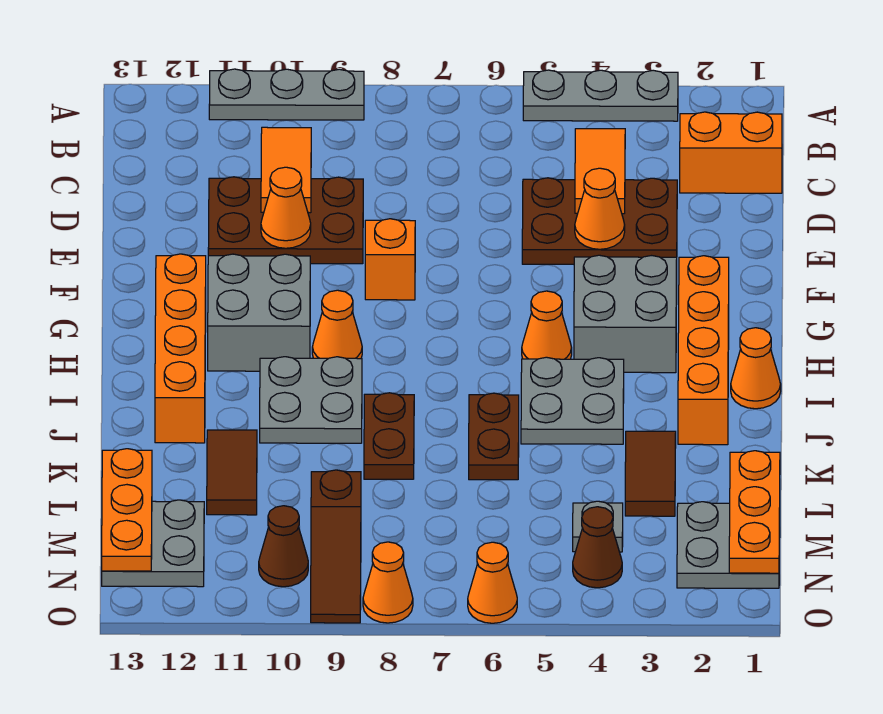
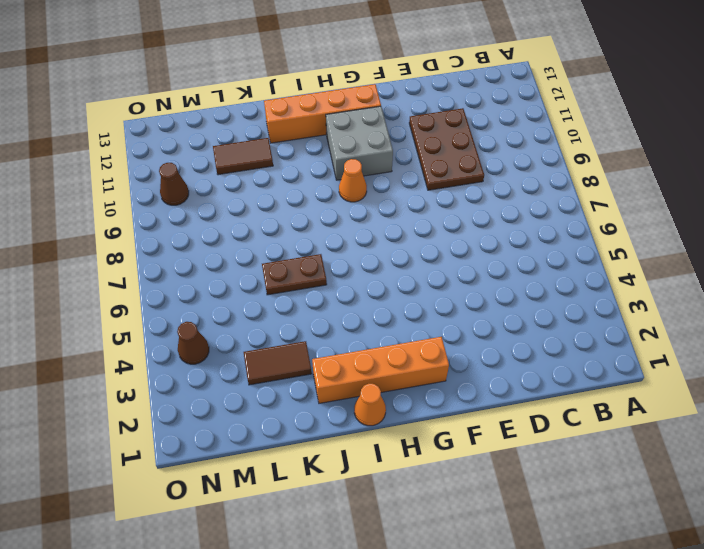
none -> grey plate A3:A5 level 1
none -> grey plate A9:A11 level 1
none -> orange brick C1:C2 level 1
none -> brown plate D3:E5 level 1

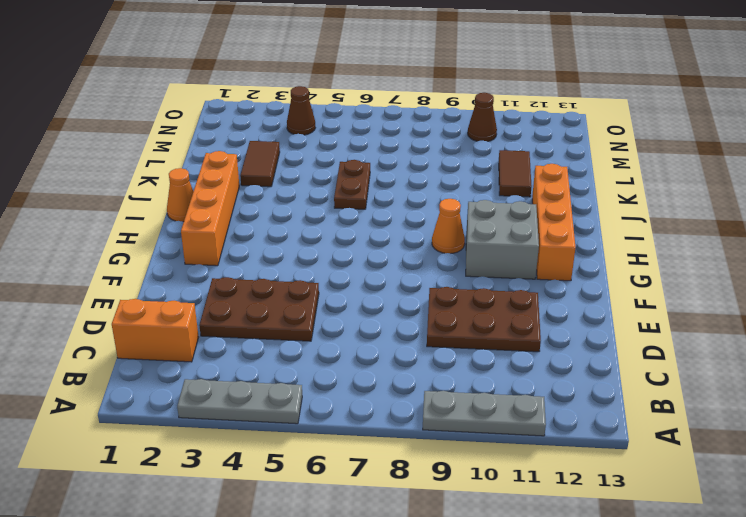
none -> orange brick F8 level 1
none -> grey brick G3:H4 level 1
none -> orange cone H5 level 1
none -> grey plate I4:J5 level 1

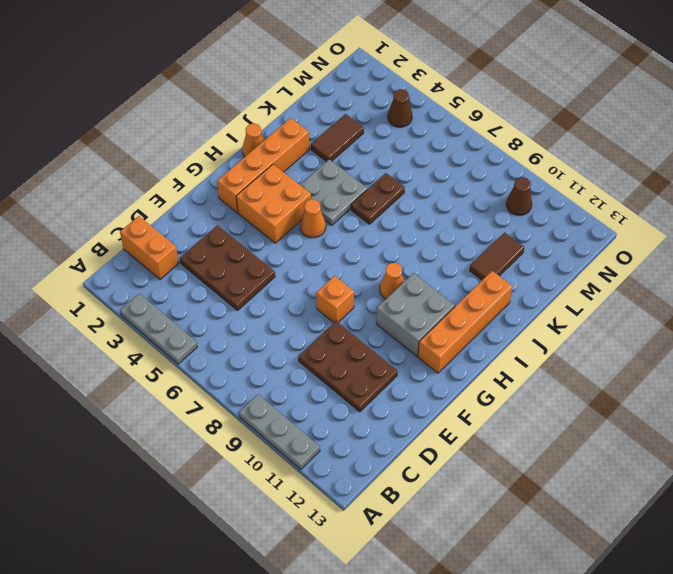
orange brick G3:H4 level 1 -> grey brick G3:H4 level 1
none -> grey plate I9:J10 level 1
none -> brown plate J8:K8 level 1
none -> grey plate M1:N2 level 1
none -> grey plate M4 level 1

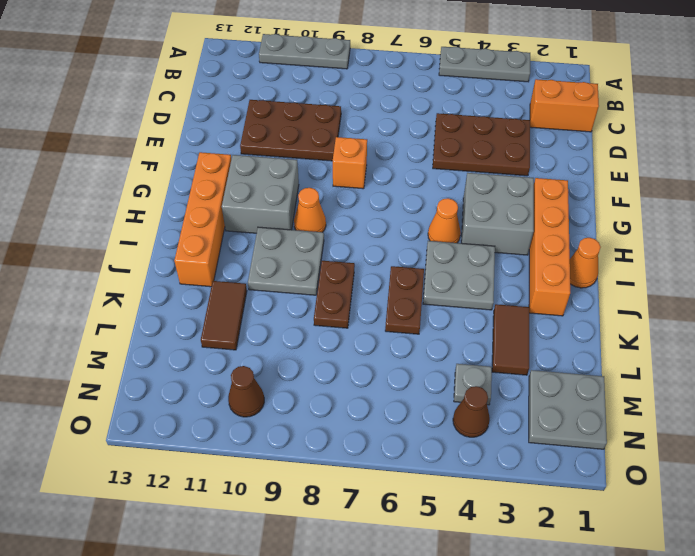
none -> brown slope M9:O9 level 1 top M
none -> grey plate M12:N13 level 1
none -> orange cone O6 level 1
none -> orange cone O8 level 1

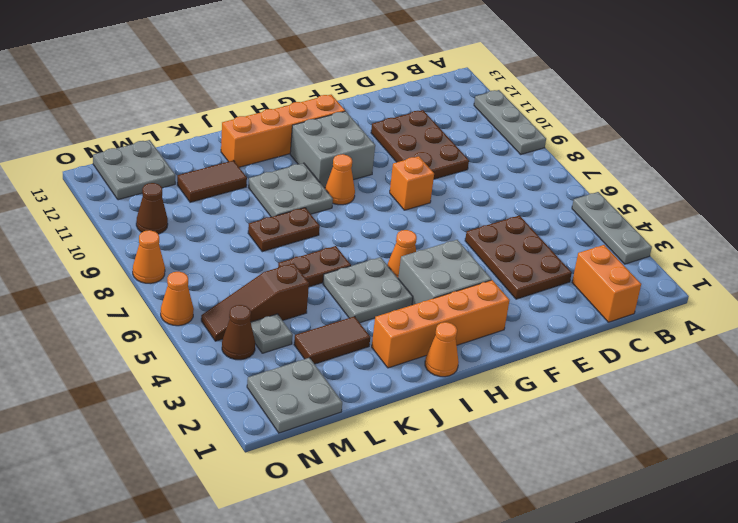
brown slope L5:N5 level 1 top L -> brown slope M9:O9 level 1 top M
none -> orange tile C4:D4 level 2
none -> orange tile C10:D10 level 2
none -> orange cone E4 level 2
none -> orange cone E10 level 2

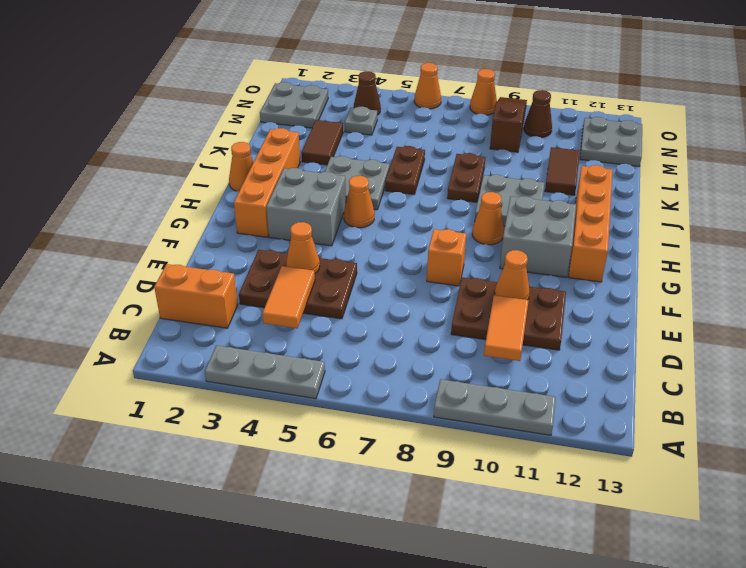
none -> orange plate L1:N1 level 2
none -> orange plate L13:N13 level 2

